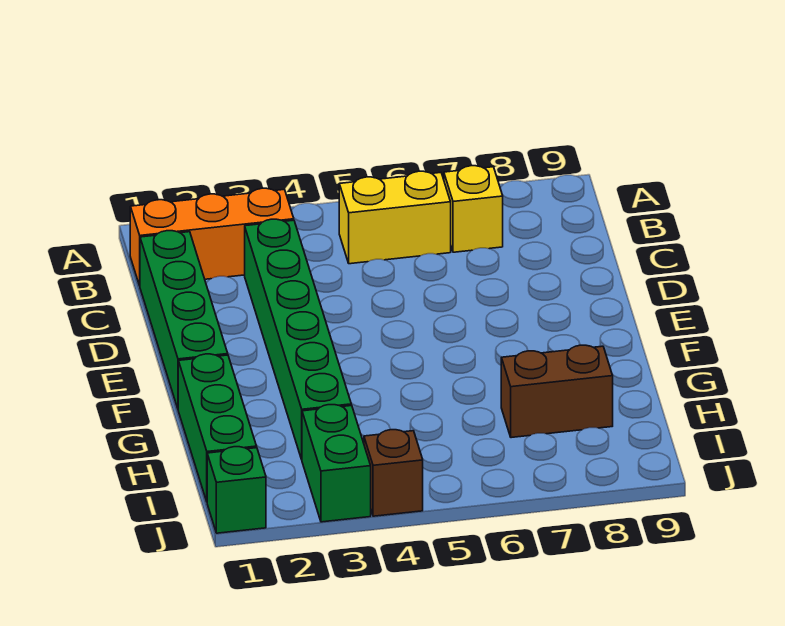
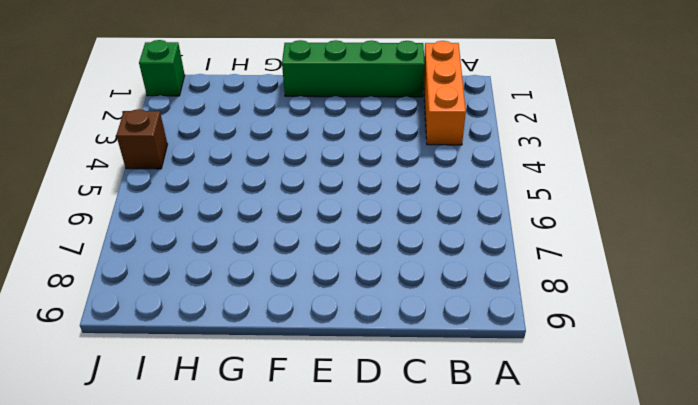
none -> yellow brick B5:B6 level 1
none -> yellow brick B7 level 1

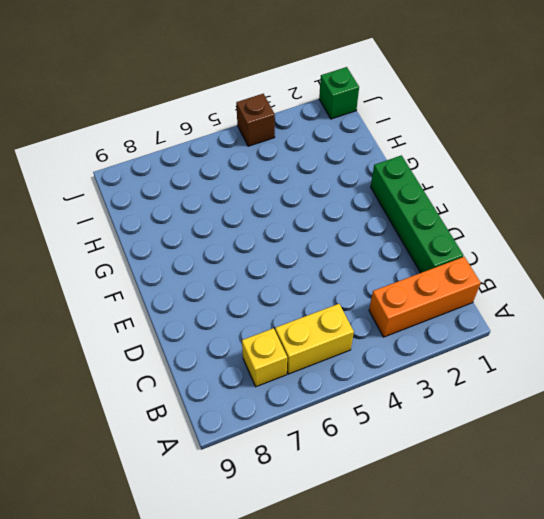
none -> green brick C3:H3 level 1
none -> green brick G1:I1 level 1

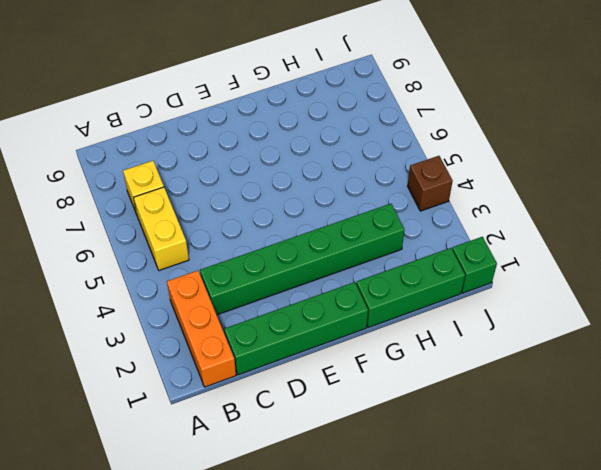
none -> brown brick H7:H8 level 1
none -> green brick I3:J3 level 1

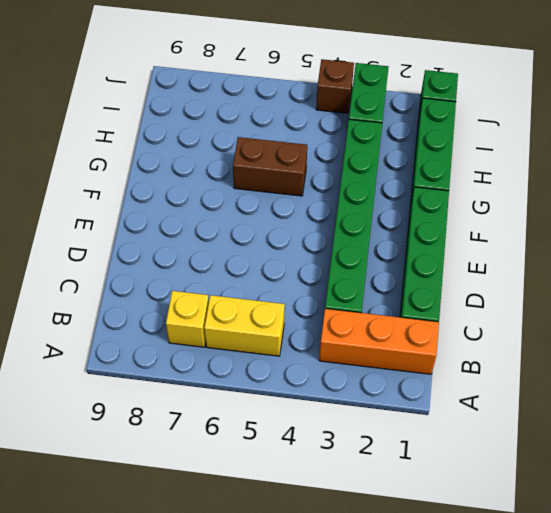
brown brick G5:G6 level 1 -> brown brick H7:H8 level 1

